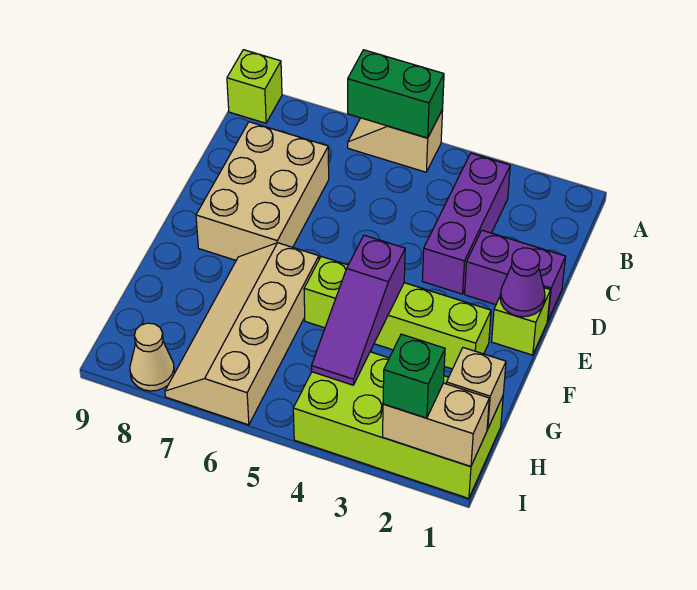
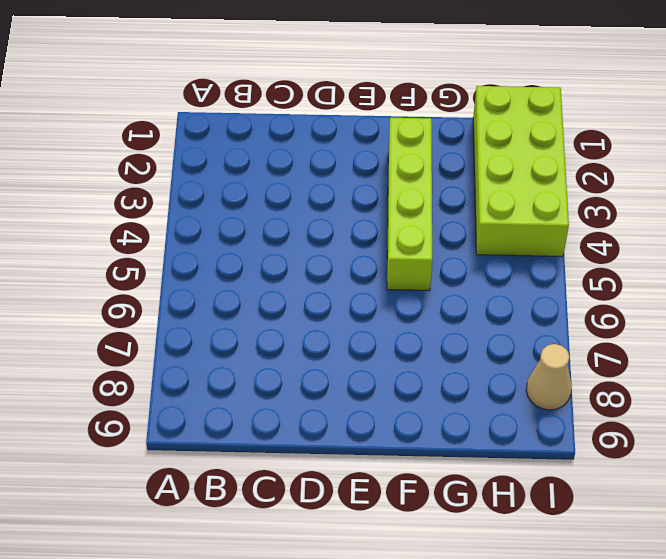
none -> tan slope A5:A6 level 1 top 5
none -> lime brick A9 level 1
none -> purple brick B3:D3 level 1

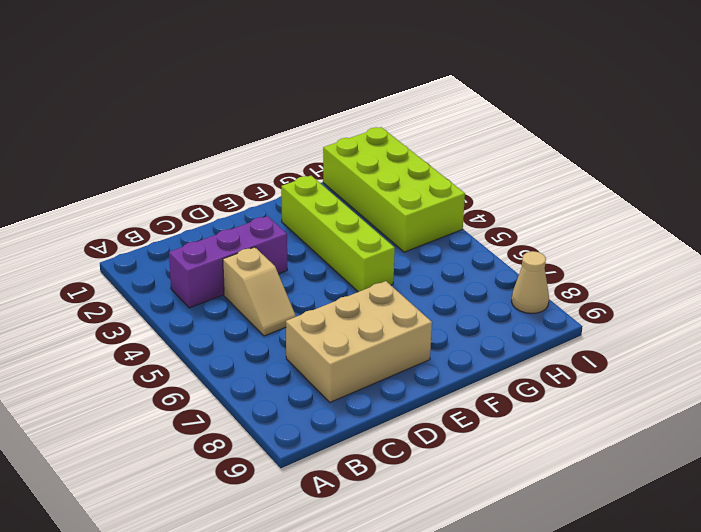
tan slope C4:C5 level 1 top 4 -> tan slope A5:A6 level 1 top 5
none -> lime brick A9 level 1
none -> purple brick D1:D2 level 1
none -> lime brick E1 level 1

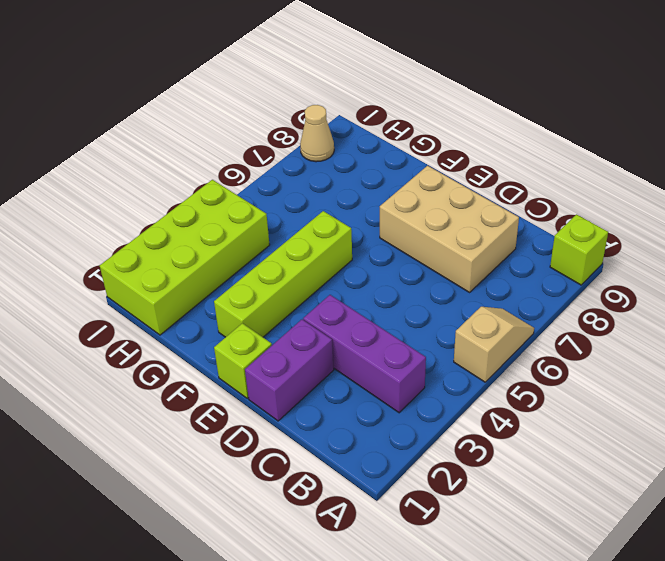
none -> tan slope F6:I7 level 1 top 6
none -> green brick A5:A6 level 2
none -> purple cone E1 level 2

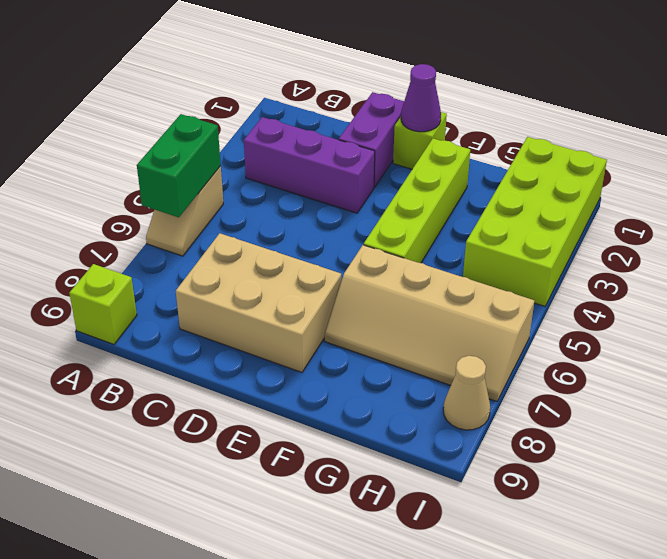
none -> purple slope F4:H4 level 2 top F
none -> tan brick H1 level 2
none -> tan brick I1:I2 level 2

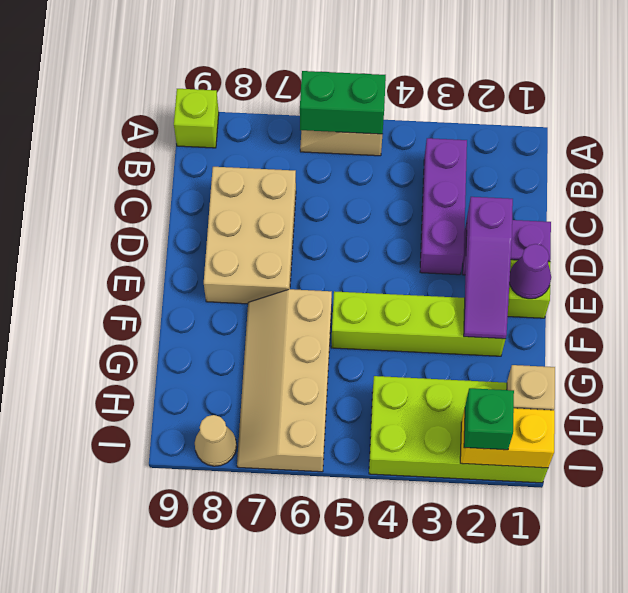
purple slope D2:F2 level 2 top D -> purple slope F4:H4 level 2 top F
yellow brick I1:I2 level 2 -> tan brick I1:I2 level 2

